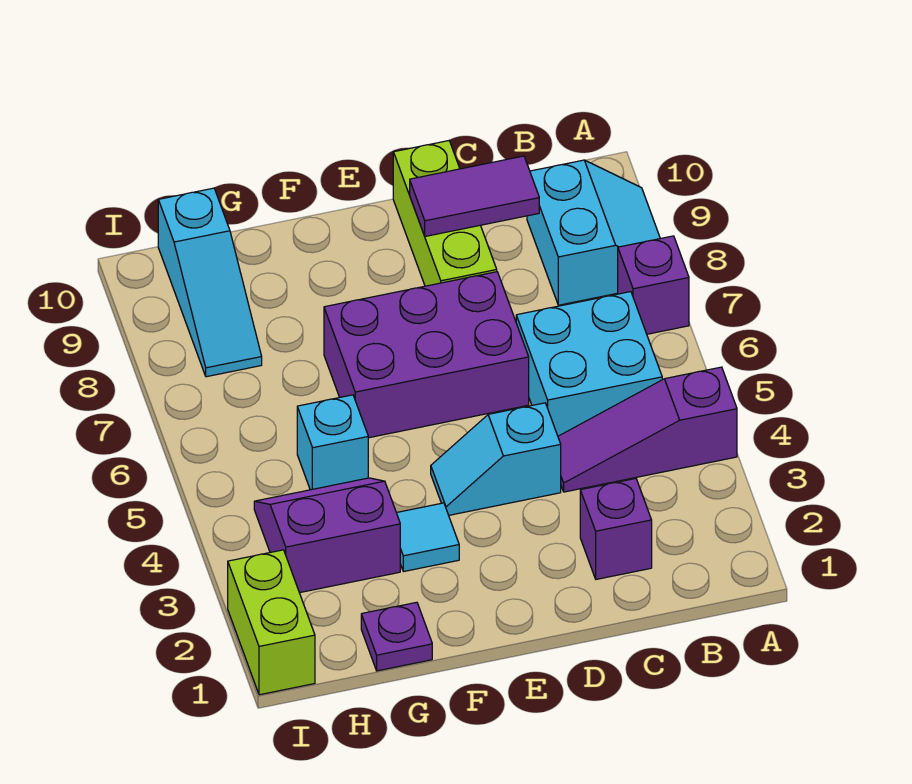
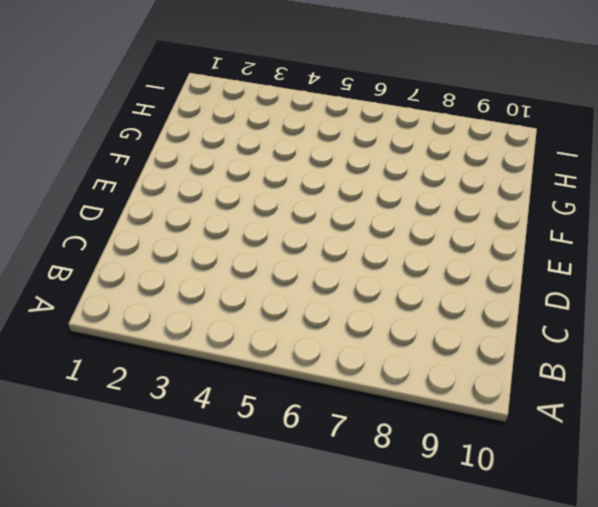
none -> purple slope A4:C4 level 1 top A
none -> purple brick A7 level 1
none -> cyan slope A8:B9 level 1 top B

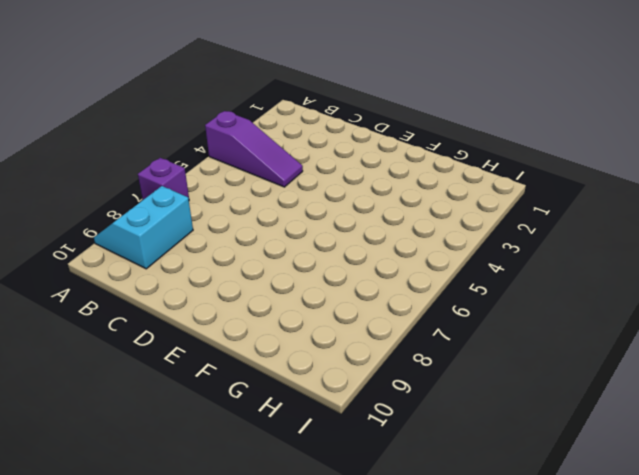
none -> cyan brick B5:C6 level 1
none -> purple brick C2 level 1
none -> cyan slope D4:E4 level 1 top D

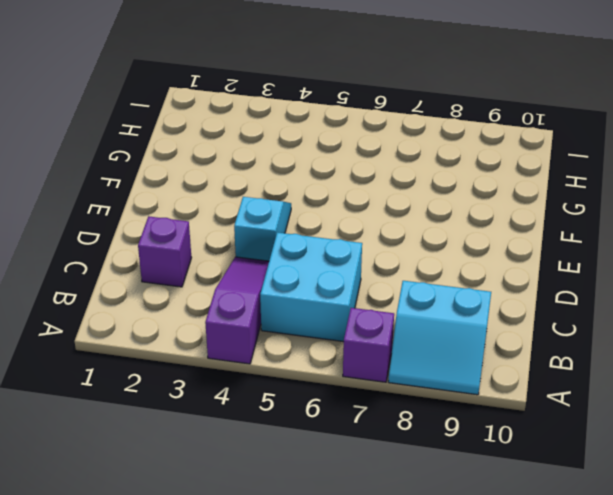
none -> purple brick D6:F7 level 1
none -> lime brick D8:D10 level 1
none -> cyan tile F3 level 1

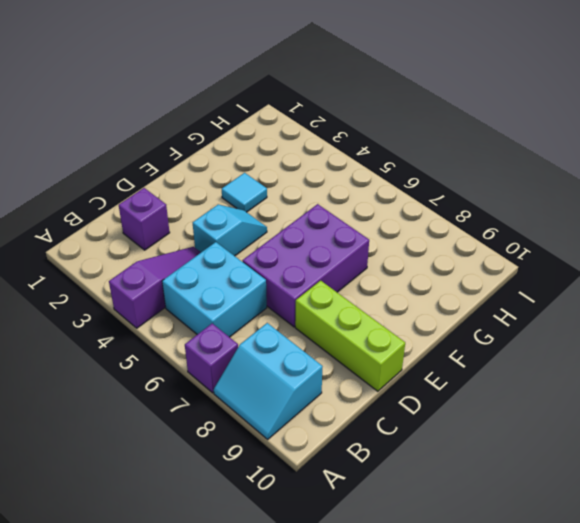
none -> purple plate G1 level 1
none -> purple slope G3:H4 level 1 top 3
none -> cyan brick G5 level 1

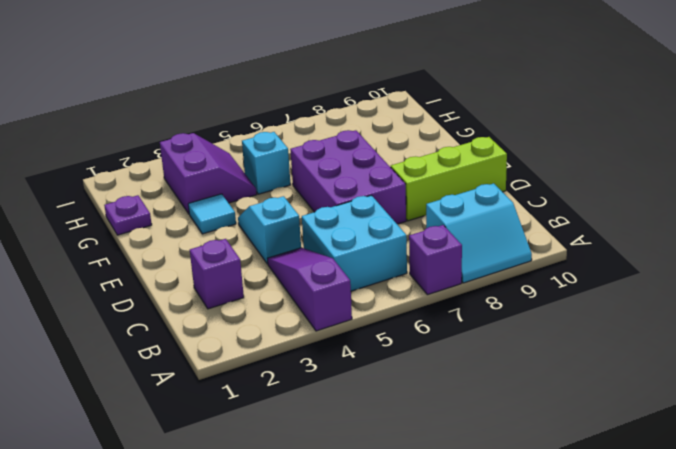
none -> cyan slope H8:H10 level 1 top 10
none -> lime brick I1:I2 level 1
none -> purple tile C9:D9 level 2

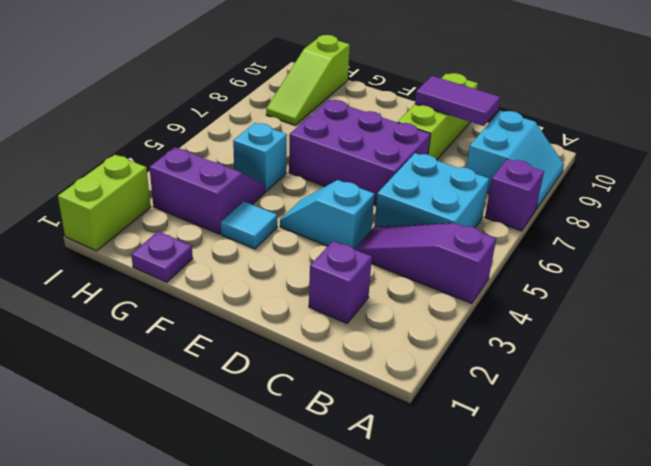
lime slope H8:H10 level 1 top 10 -> cyan slope H8:H10 level 1 top 10

